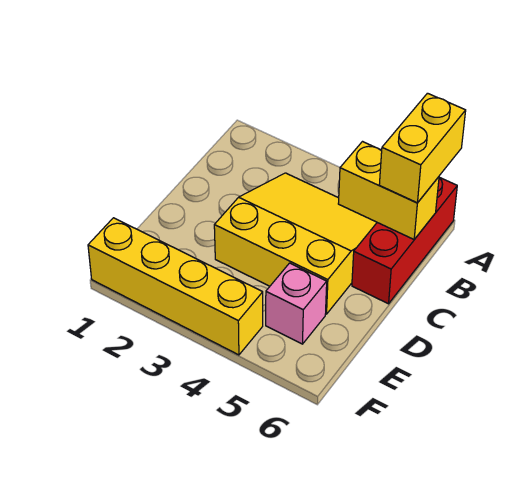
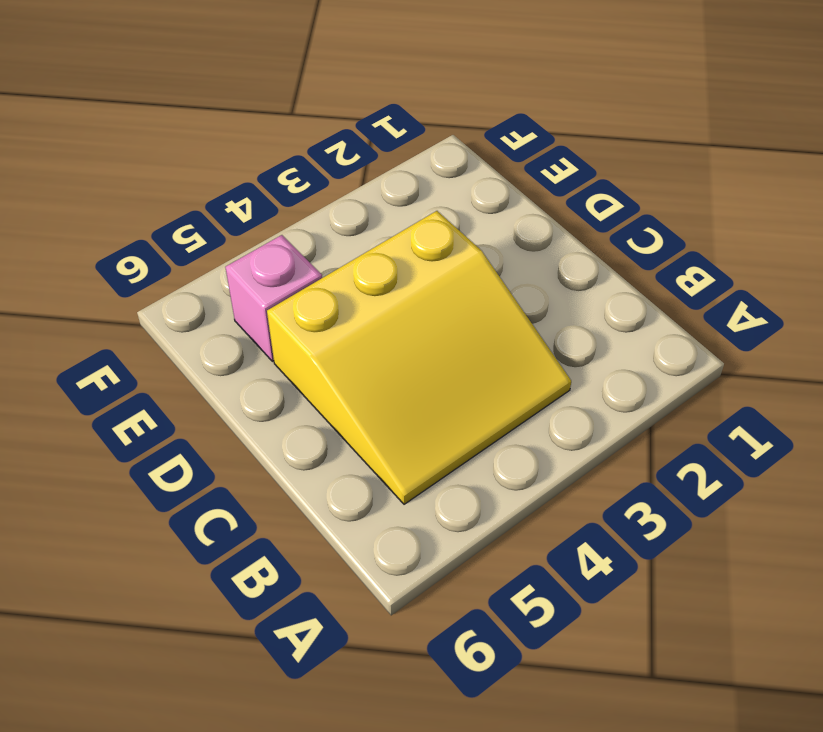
none -> red brick A6:C6 level 1
none -> yellow brick F1:F4 level 1

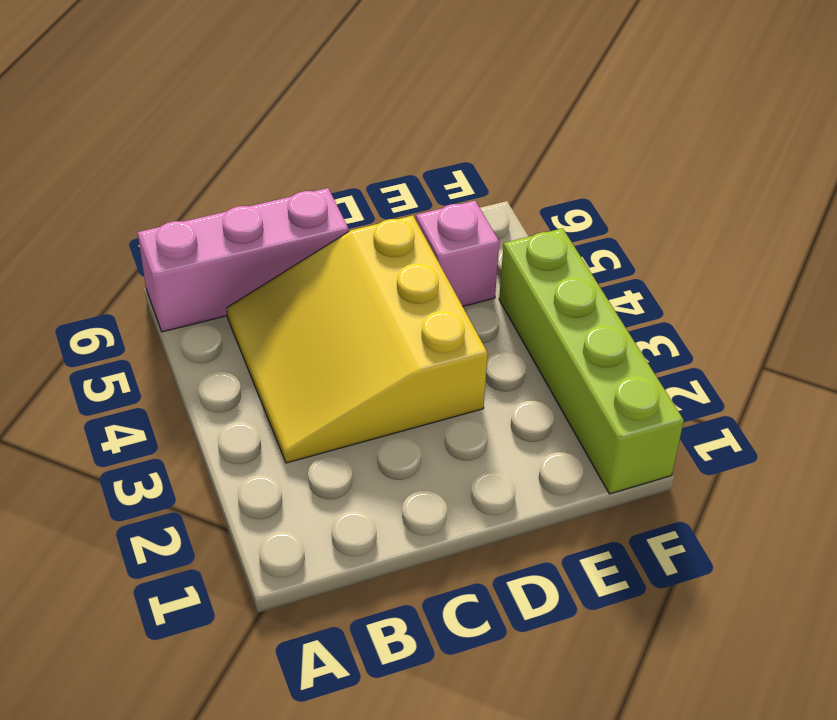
pink brick A6:C6 level 1 -> red brick A6:C6 level 1
lime brick F1:F4 level 1 -> yellow brick F1:F4 level 1
none -> yellow brick B5:B6 level 2
none -> yellow brick A6:B6 level 3

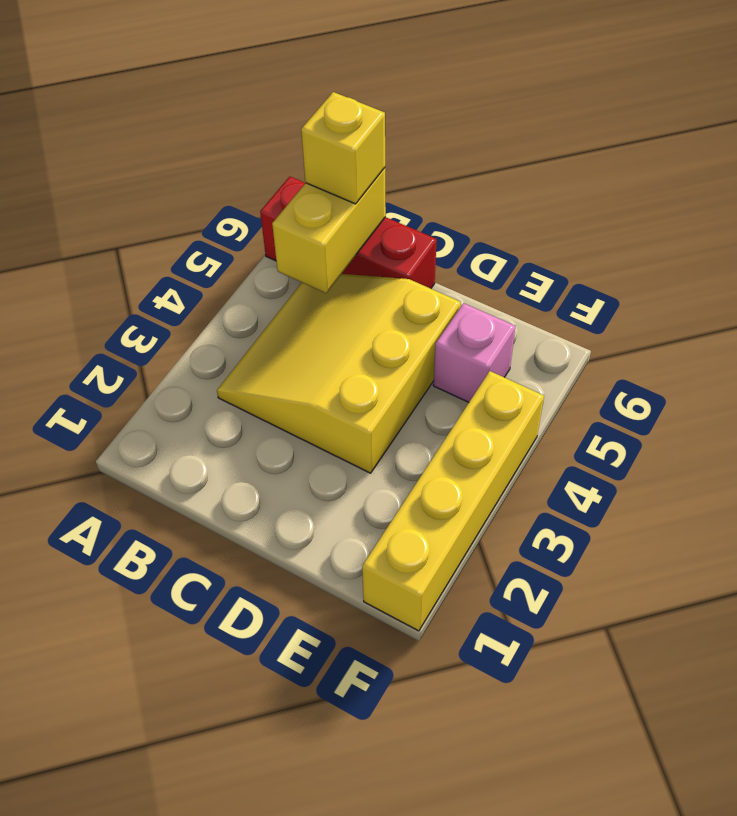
yellow brick B6 level 3 -> yellow brick A6:B6 level 3

